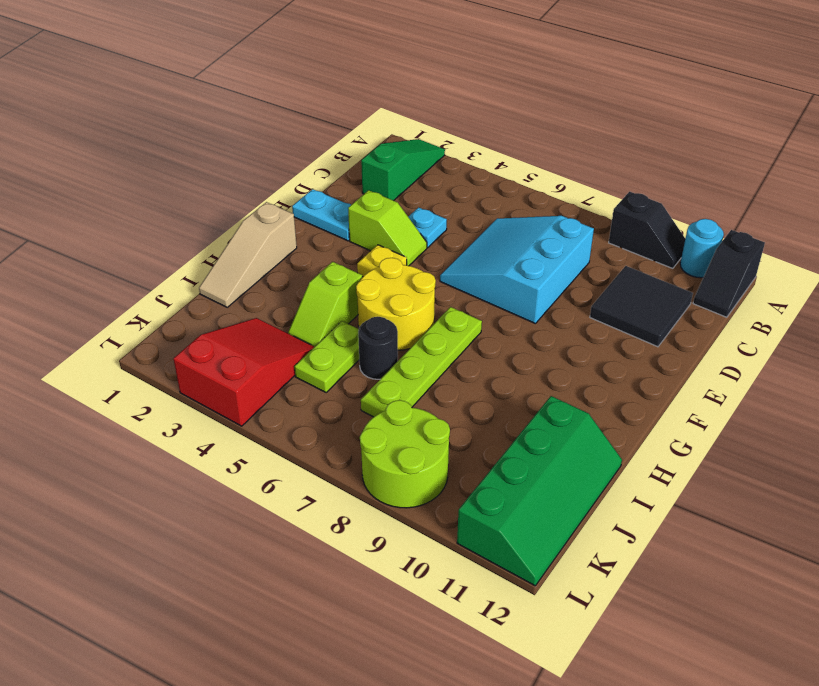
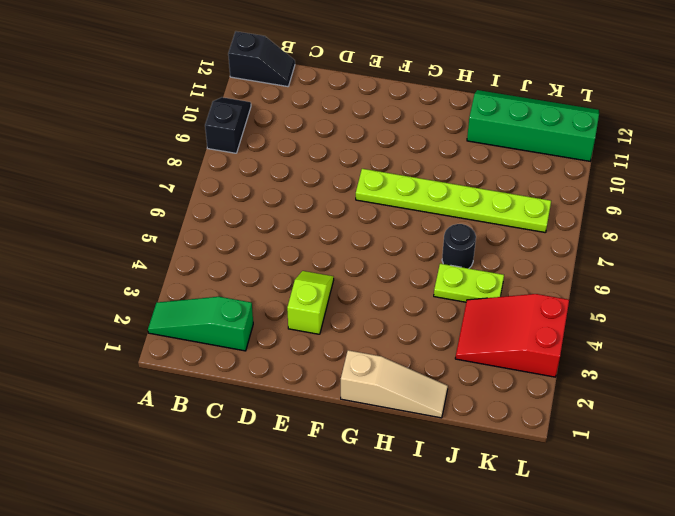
lime plate F8:K8 level 1 -> lime round brick K8:L9 level 1
none -> cyan round brick A11 level 1
none -> cyan slope C6:E8 level 1 top 8
none -> black tile C10:D11 level 1

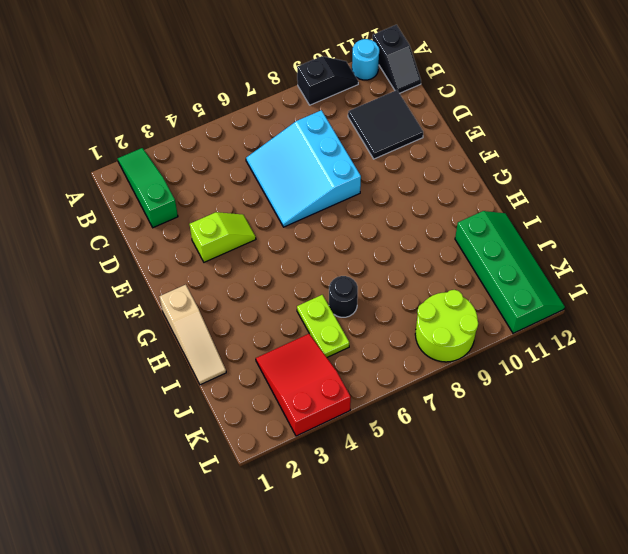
none -> cyan plate D4 level 1
none -> cyan plate E1:E2 level 1
none -> yellow plate F4 level 1

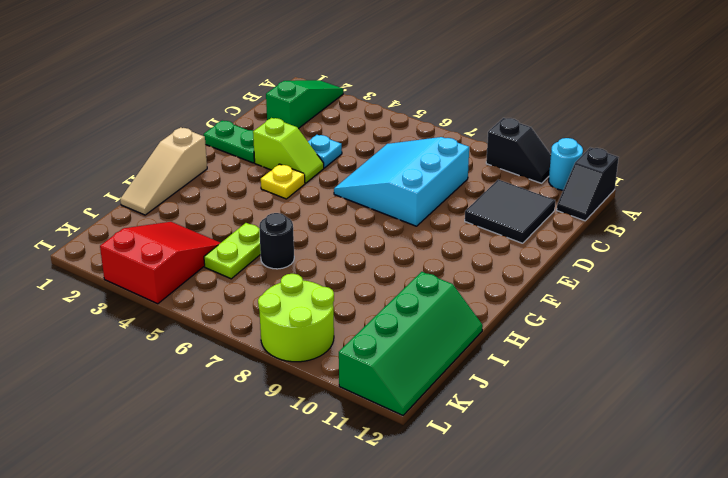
green plate E1:E2 level 1 -> cyan plate E1:E2 level 1
none -> yellow round brick G5:H6 level 1
none -> lime plate G7:J7 level 1
none -> lime slope H4:I4 level 1 top H

